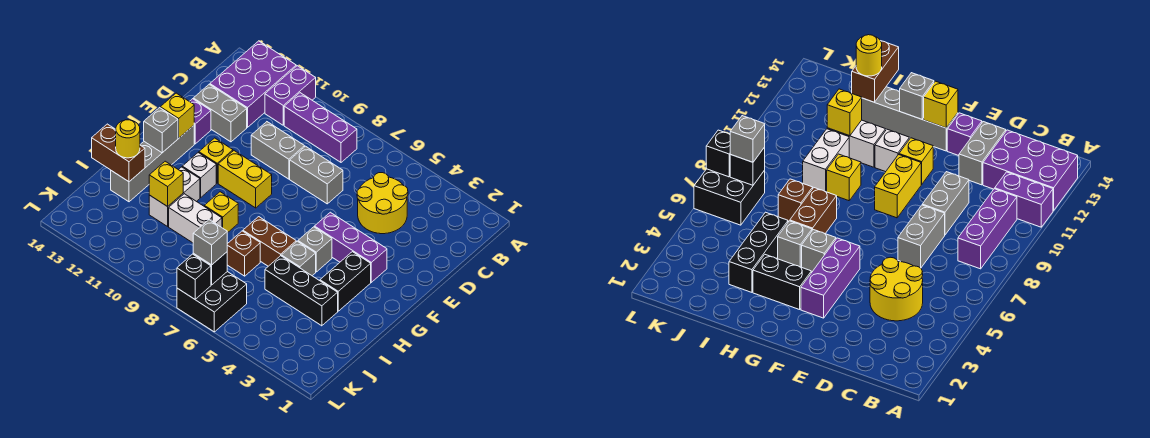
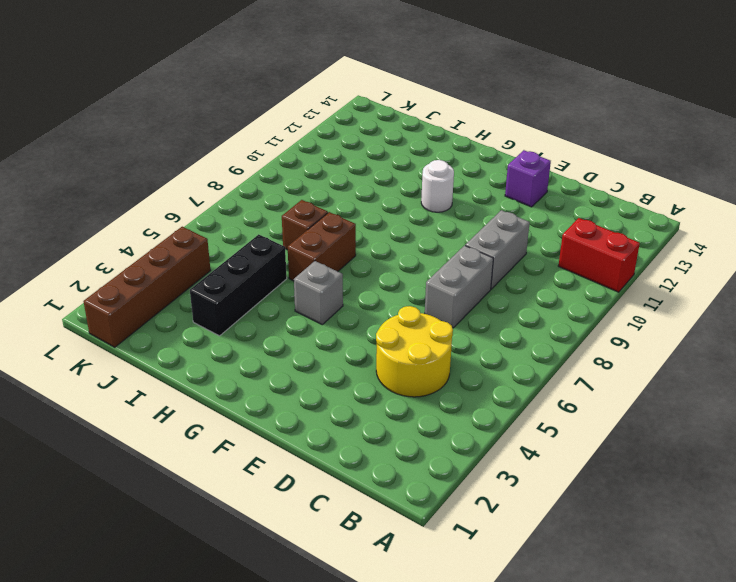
red brick A11:B11 level 1 -> purple brick A11:B11 level 1
white round brick G11 level 1 -> white brick G11 level 1
brown brick K1:K4 level 1 -> none
none -> purple brick A12:C13 level 1
none -> purple brick B8:B10 level 1
none -> grey brick D12:D13 level 1
none -> purple brick F3:F5 level 1

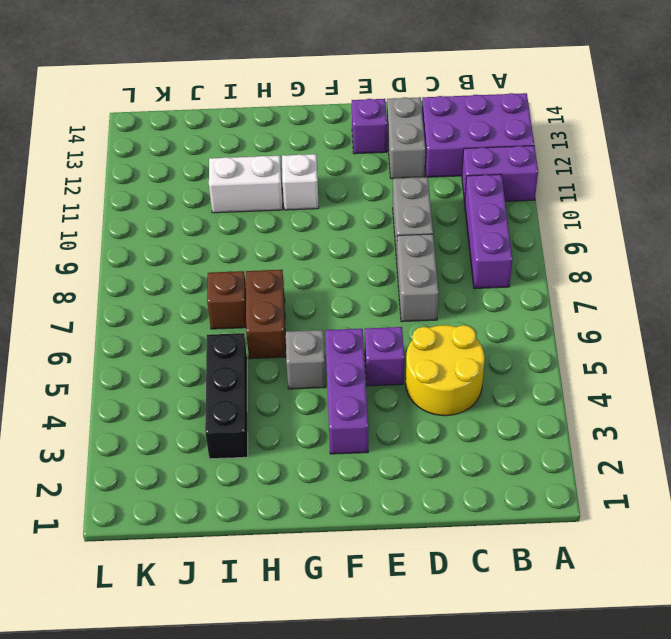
purple brick E5 level 1 -> none
none -> yellow brick F9:F10 level 1
none -> yellow brick F11 level 1
none -> grey brick F13:I13 level 1
none -> black brick G3:H3 level 1

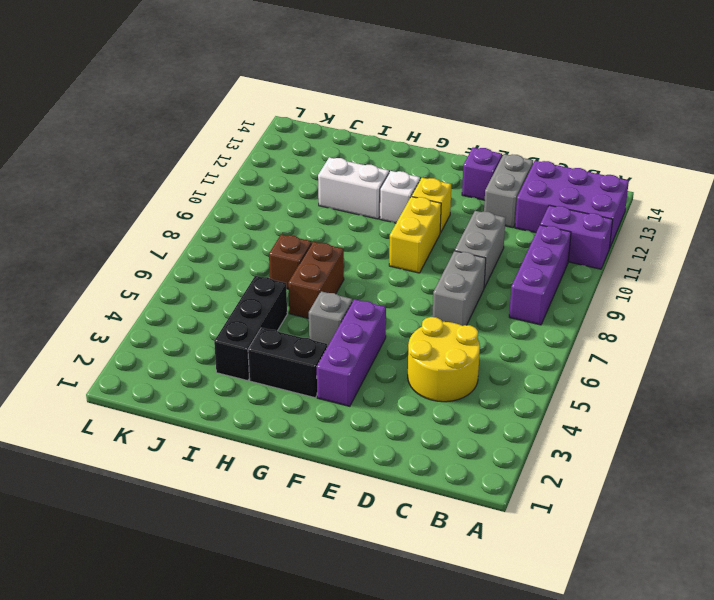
none -> grey brick F13:I13 level 1
none -> grey brick H5 level 1
none -> yellow brick H9 level 1
none -> white brick I9:I10 level 1

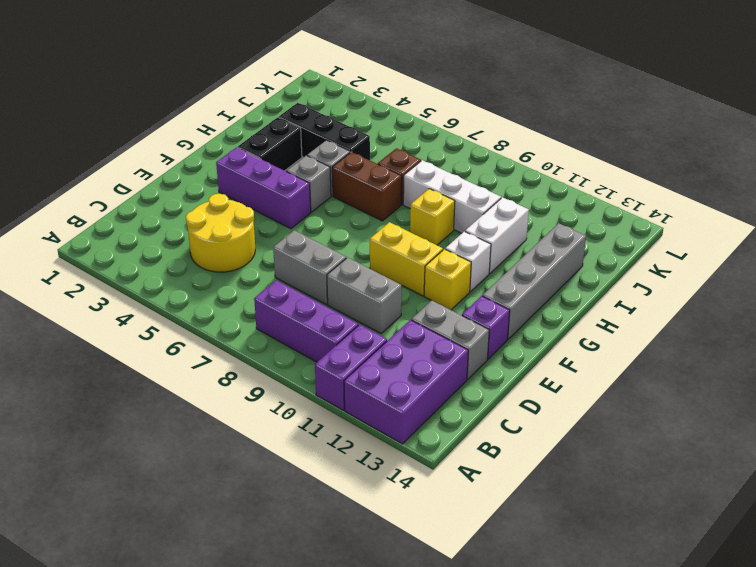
white brick I8:I10 level 1 -> white brick I9:I10 level 1
none -> black brick K6:L7 level 1
none -> yellow brick F13 level 2
none -> grey brick G13 level 2
none -> yellow brick I11 level 2

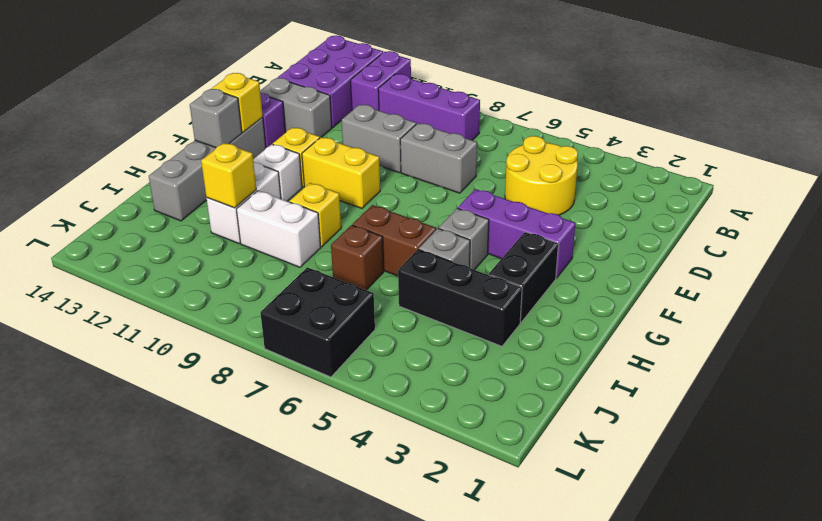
none -> brown brick I13:I14 level 2
none -> black brick K7 level 2
none -> black brick L7 level 2
none -> yellow round brick I13 level 3

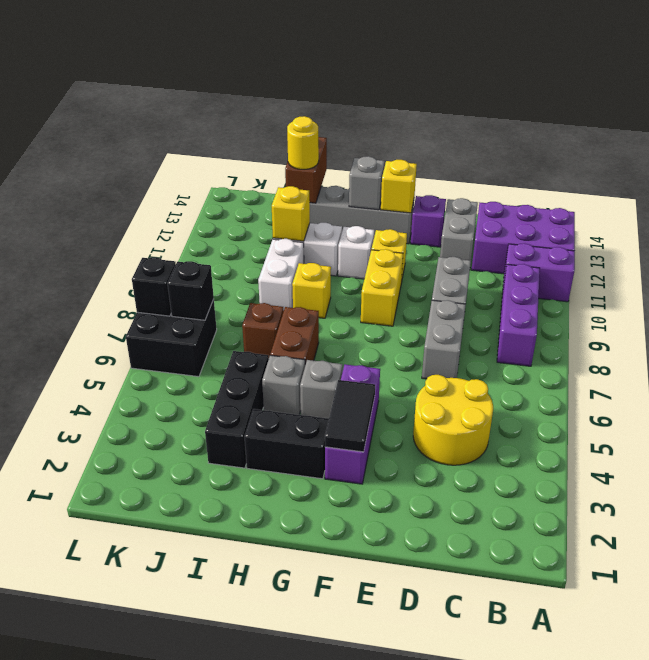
black tile F3:F4 level 2 -> none
none -> grey brick K7 level 3

